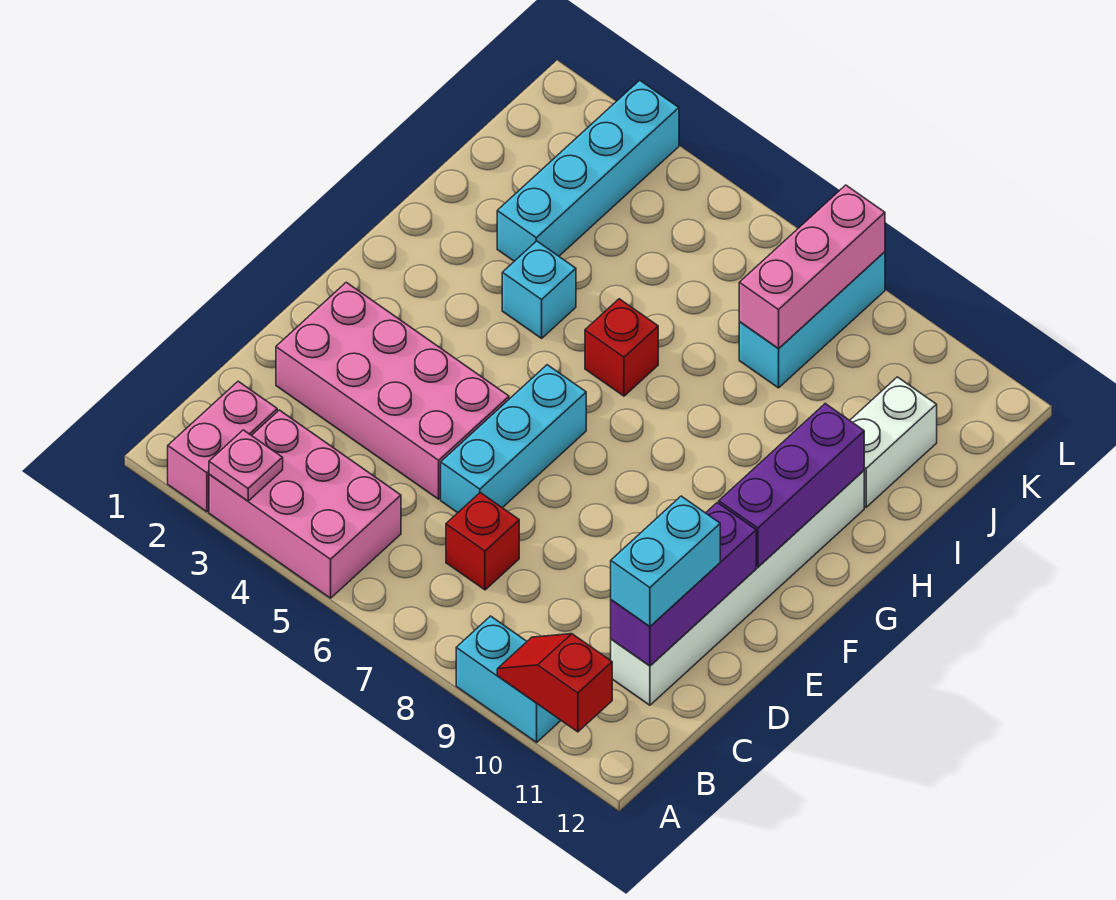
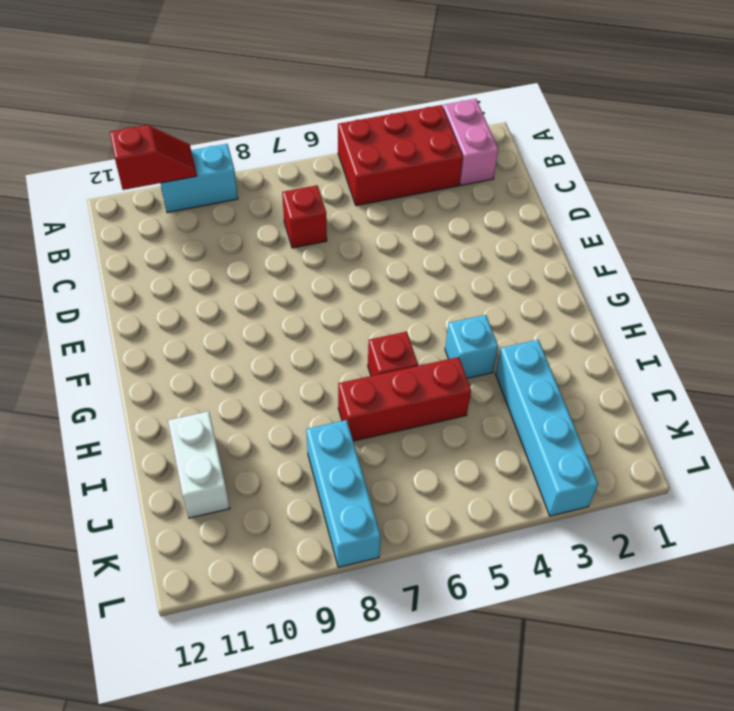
red brick A3:B5 level 1 -> pink brick A3:B5 level 1
red brick I5:I7 level 1 -> none
none -> white brick C11:H11 level 1
none -> pink brick D2:E5 level 1
none -> cyan brick D6:F6 level 1

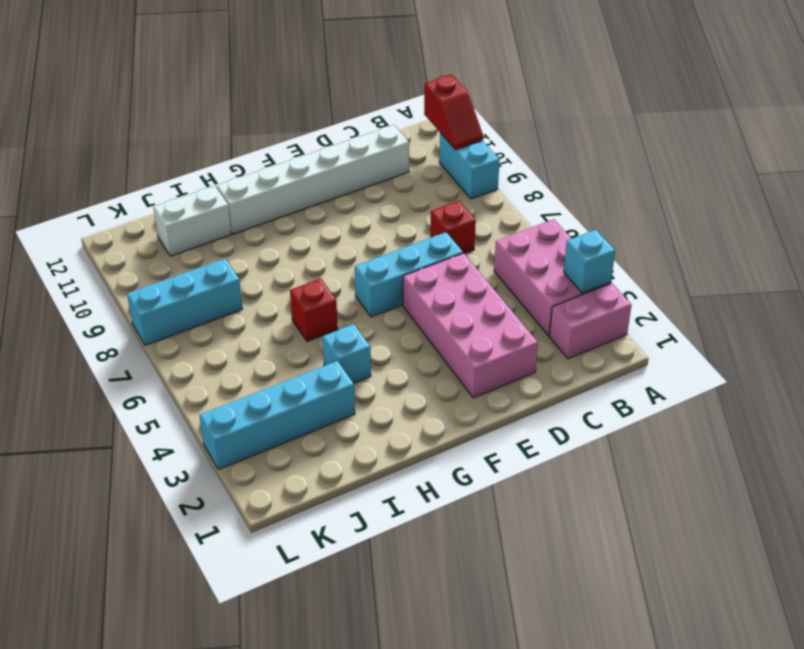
cyan brick A3 level 2 -> pink plate A3 level 2
none -> purple brick C11:E11 level 2
none -> purple brick F11:H11 level 2
none -> pink brick J8:L8 level 2

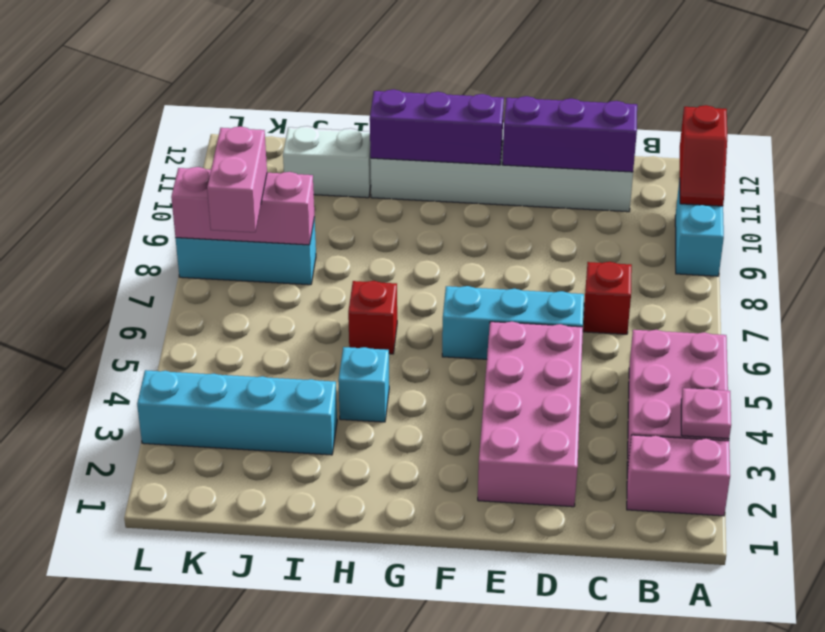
pink brick K7:K8 level 3 -> none
none -> cyan brick C11:D11 level 3

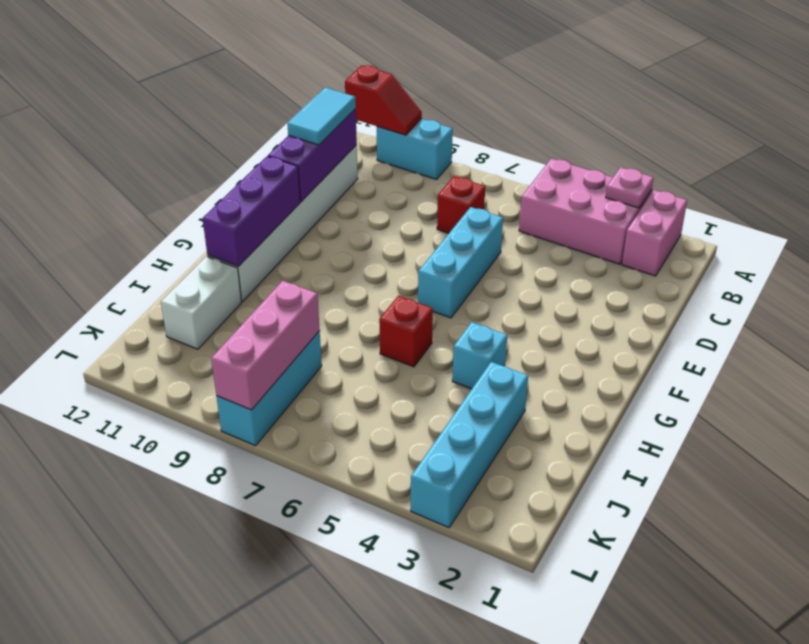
cyan tile C11:D11 level 3 -> cyan brick C11:D11 level 3
none -> pink brick D2:E5 level 1

